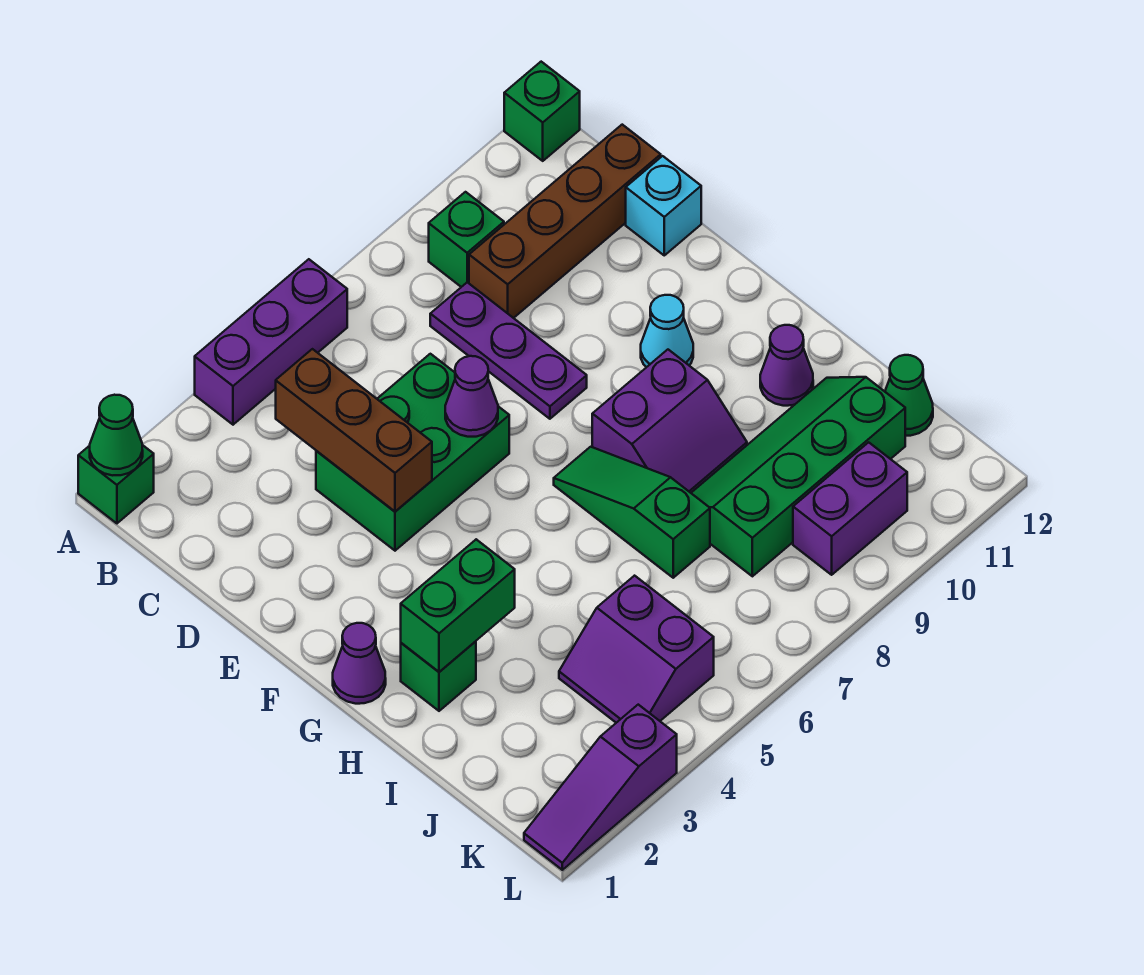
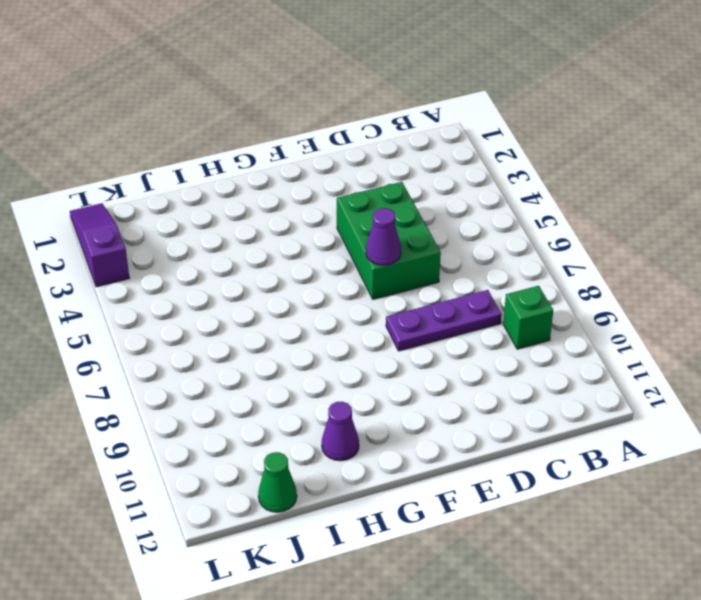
none -> green brick A1 level 1
none -> purple brick A4:A6 level 1
none -> green brick A12 level 1

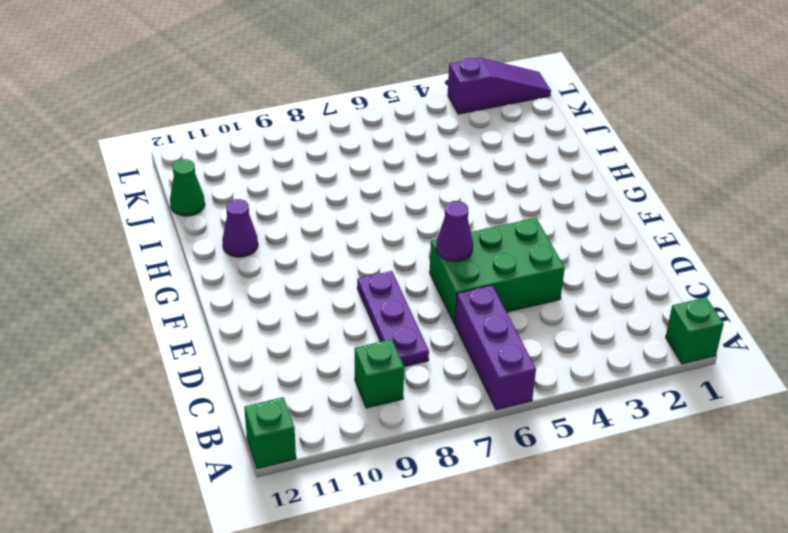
purple brick A6:C6 level 1 -> purple brick A4:A6 level 1
none -> brown brick C9:C12 level 1
none -> cyan brick D12 level 1
none -> cyan cone F10 level 1

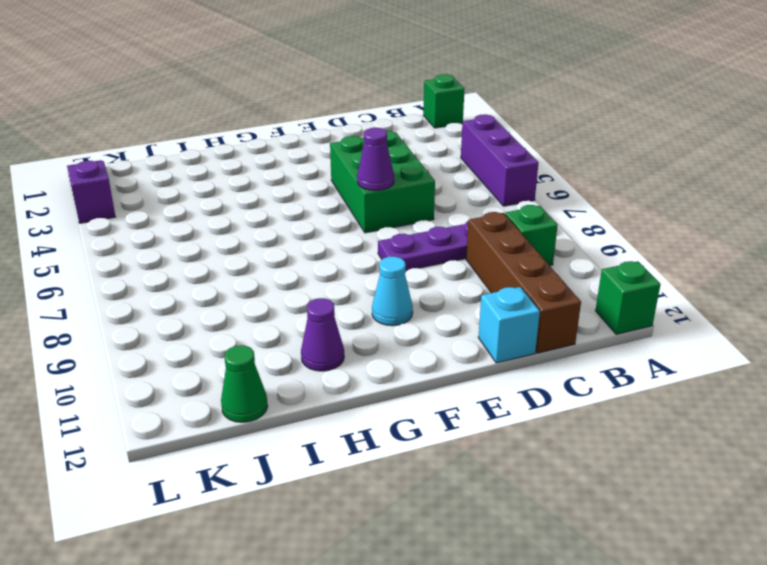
none -> purple cone G1 level 1
none -> green slope G7:I7 level 1 top I
none -> purple slope G8:H9 level 1 top G

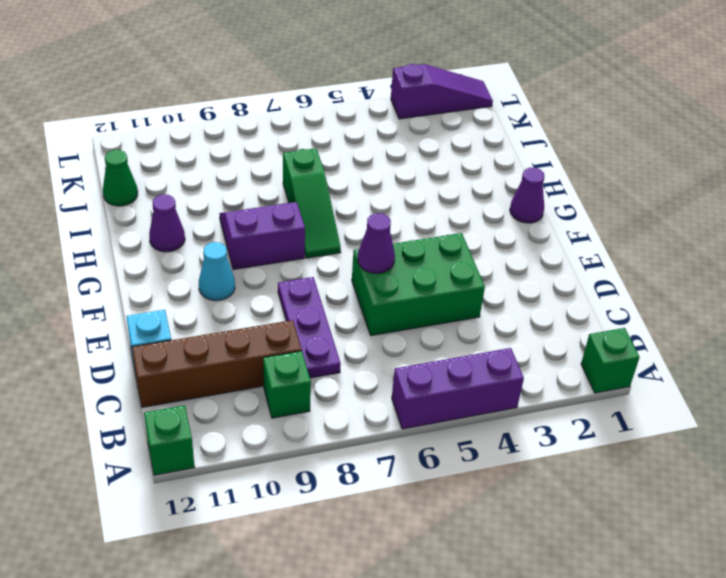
none -> green brick H2 level 1
none -> green slope I8:J11 level 1 top J
none -> purple slope J4:K5 level 1 top 5

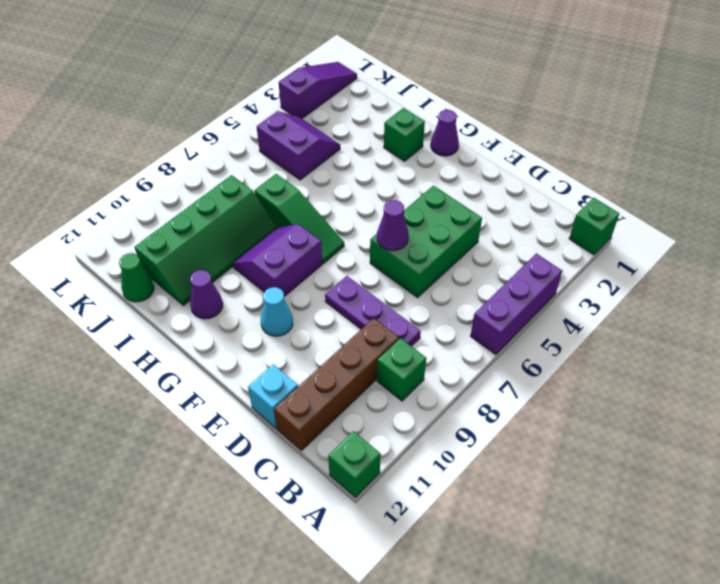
none -> purple brick K9:K10 level 1
none -> green cone A1 level 2
none -> brown brick C4:E4 level 2

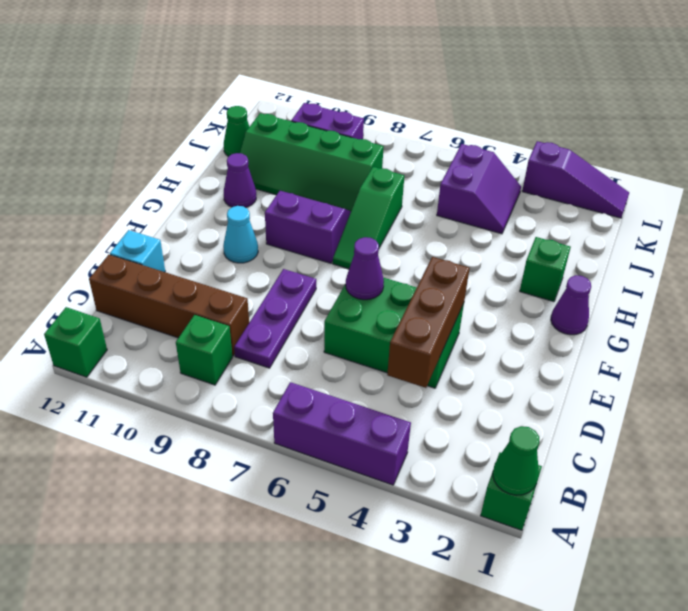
none -> green brick H2:H3 level 2

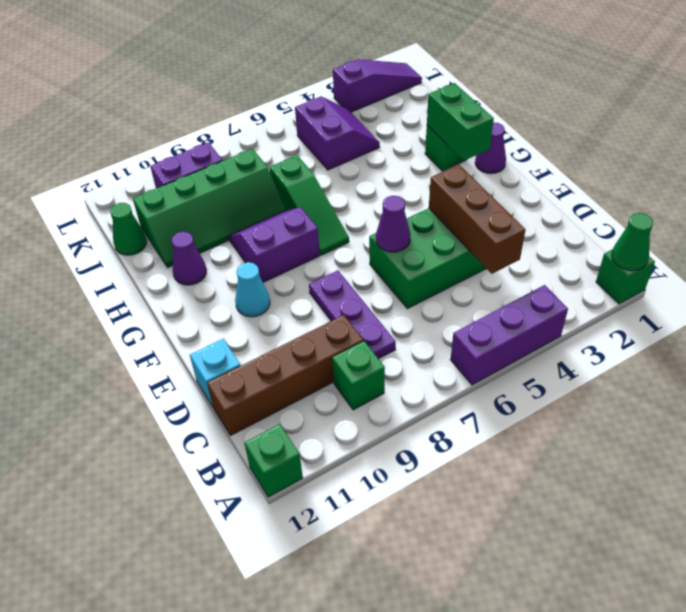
green brick G2:H2 level 2 -> green brick H2:H3 level 2

